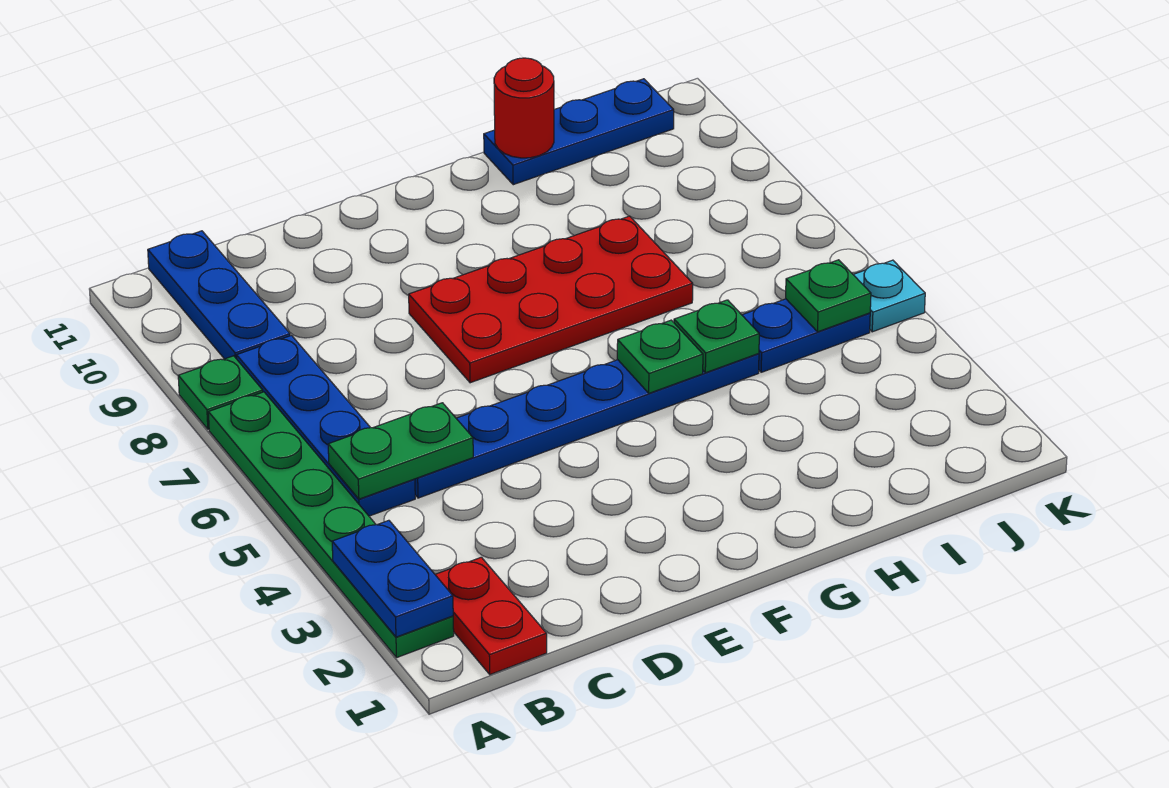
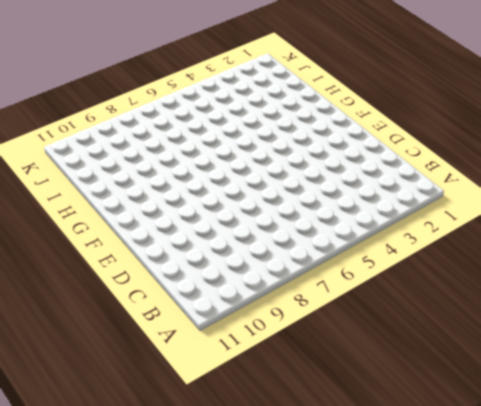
none -> green plate A2:A7 level 1
none -> green plate A8 level 1
none -> red plate B1:B2 level 1

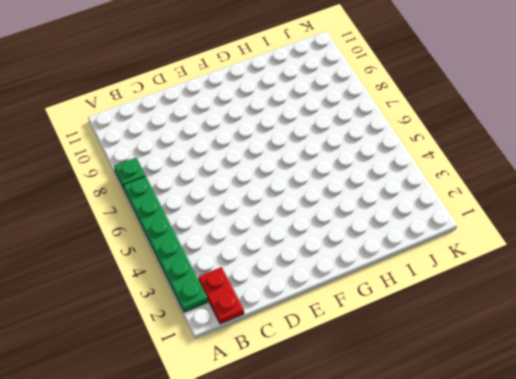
none -> blue plate B5:B8 level 1
none -> blue plate B9:B11 level 1
none -> blue plate C5:H5 level 1

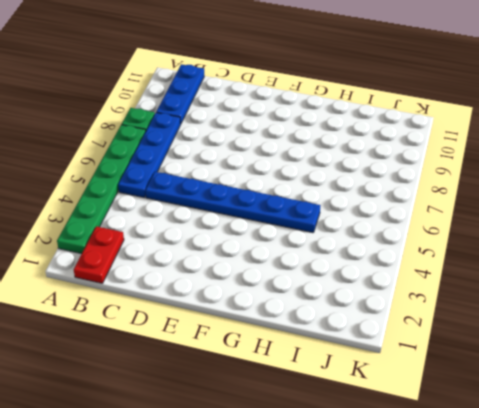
none -> red plate E7:H8 level 1
none -> blue plate H11:J11 level 1
none -> blue plate I5:J5 level 1

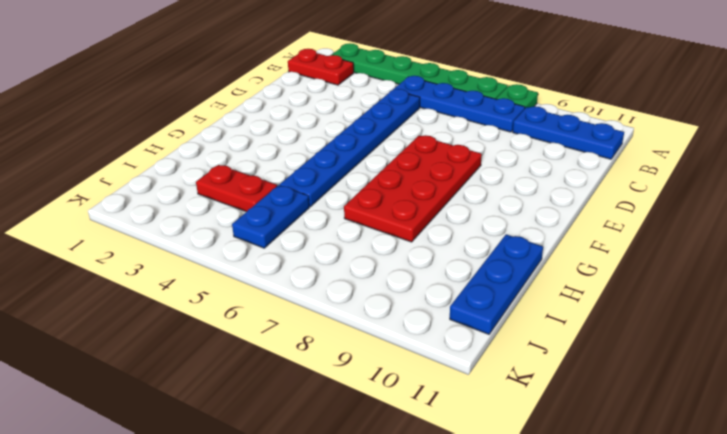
red plate I3:I4 level 1 -> none
none -> cyan plate K5 level 1
none -> blue plate A2:A3 level 2
none -> green plate B5:C5 level 2

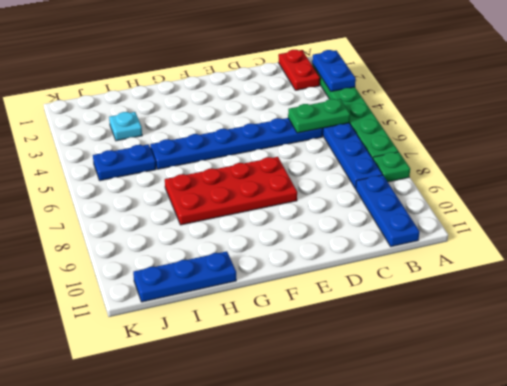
cyan plate I3 level 1 -> cyan plate K5 level 1
none -> green plate G5 level 2
none -> green plate H5 level 2
none -> red round brick H11 level 2

